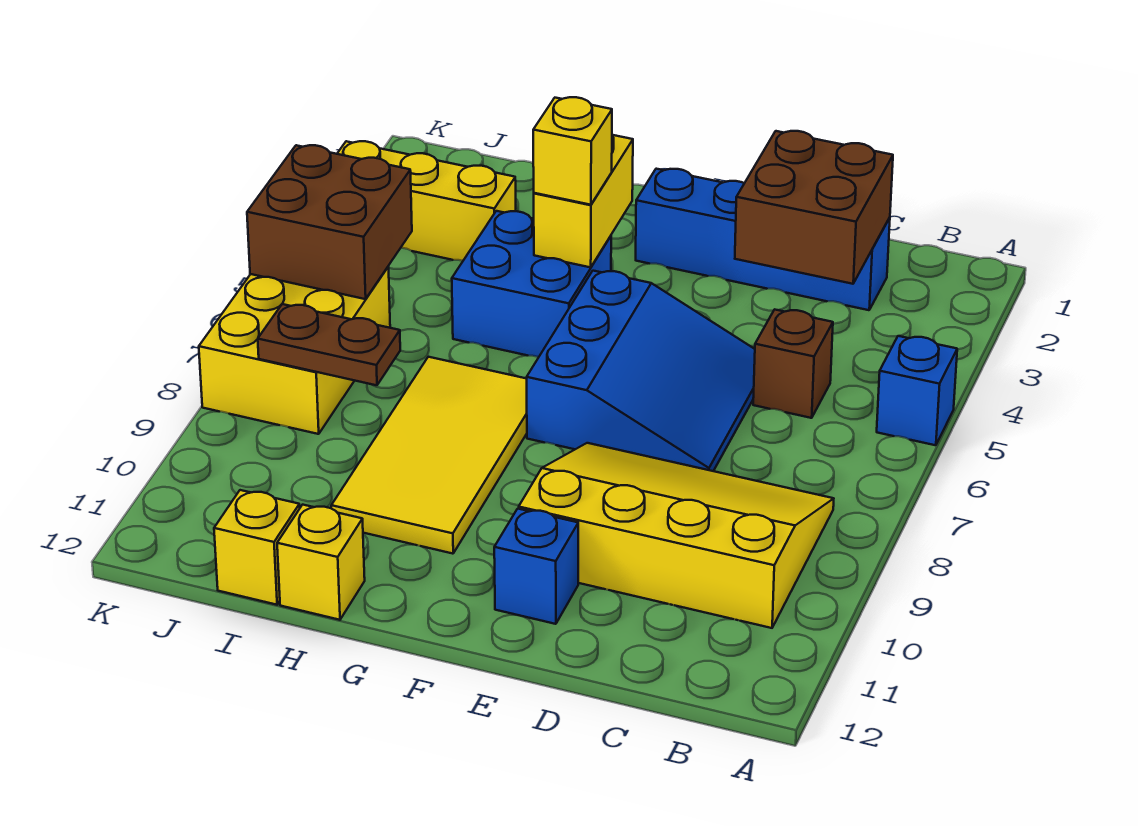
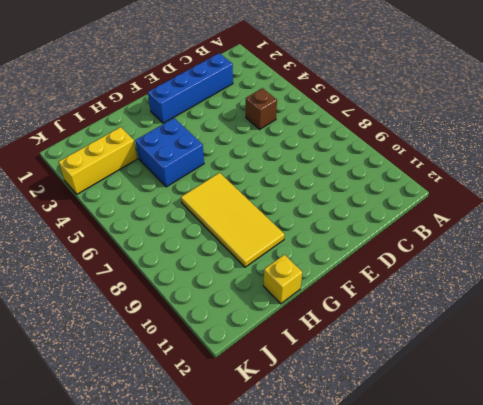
none -> blue brick A5 level 1
none -> yellow slope B8:E10 level 1 top 10
none -> blue slope D5:F7 level 1 top F

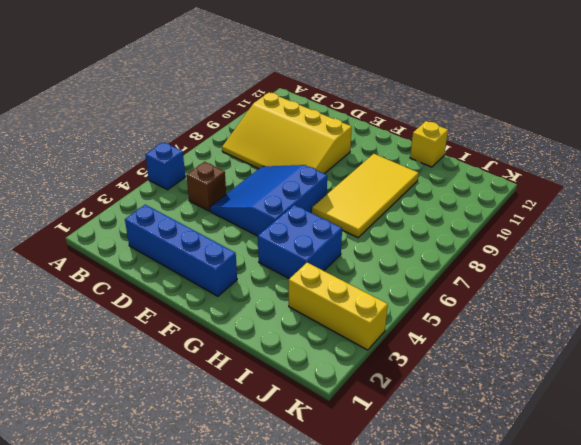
none -> blue brick E11 level 1
none -> yellow brick I12 level 1
none -> yellow brick J6:K8 level 1

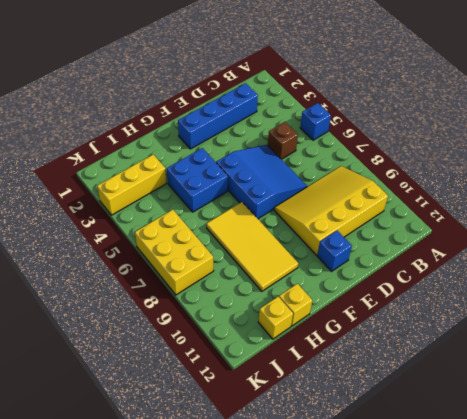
none -> brown brick C2:D3 level 2
none -> yellow brick G3:G4 level 2
none -> brown plate I8:J8 level 2

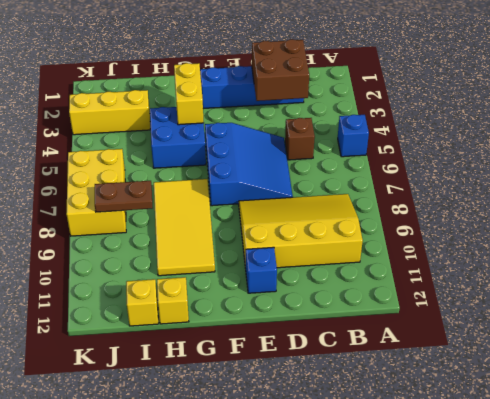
none -> brown brick J5:K6 level 2
none -> yellow brick G4 level 3

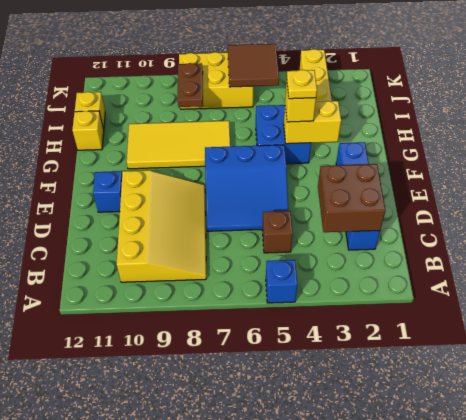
yellow plate G4 level 4 -> none
brown tile J5:K6 level 2 -> brown brick J5:K6 level 2

